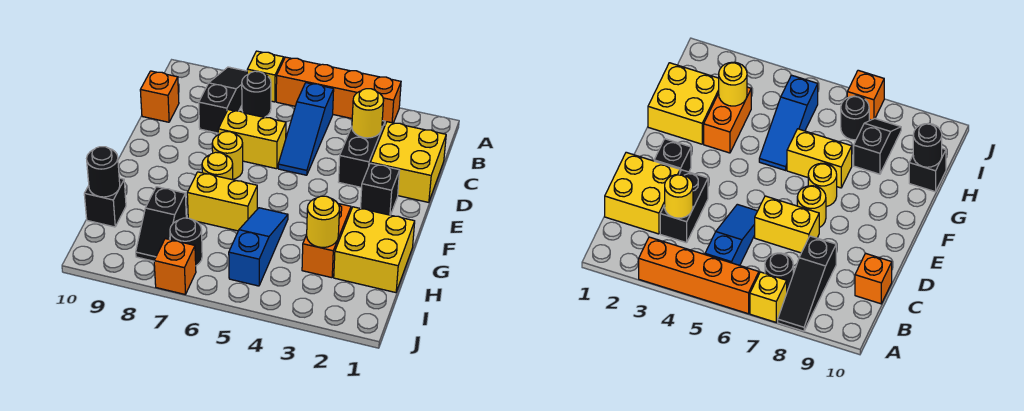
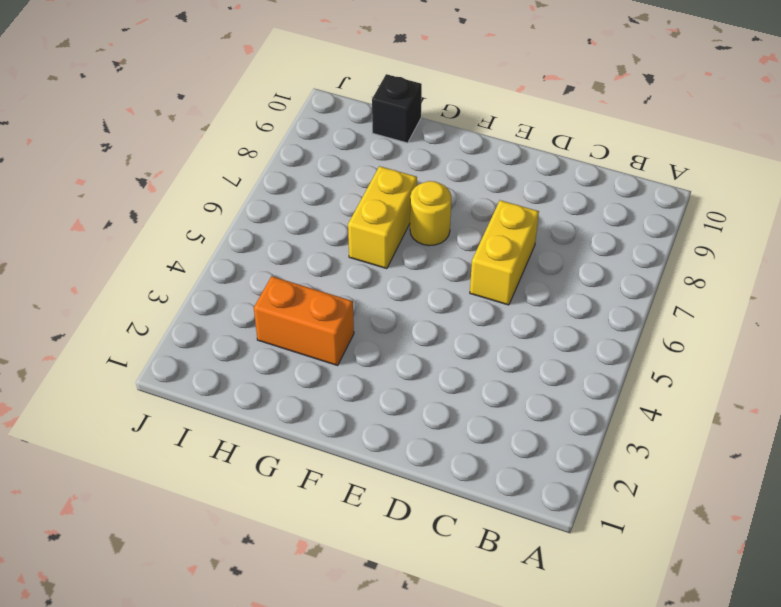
none -> orange brick A3:A6 level 1
none -> yellow brick A7 level 1
none -> black slope A8:C8 level 1 top C

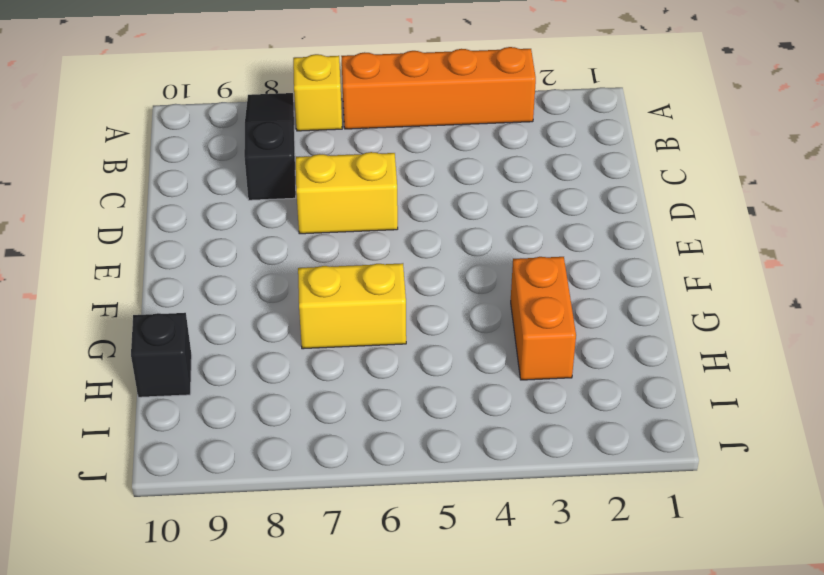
none -> blue slope B5:D5 level 1 top B
none -> black round brick B7 level 1
none -> yellow brick C1:D2 level 1

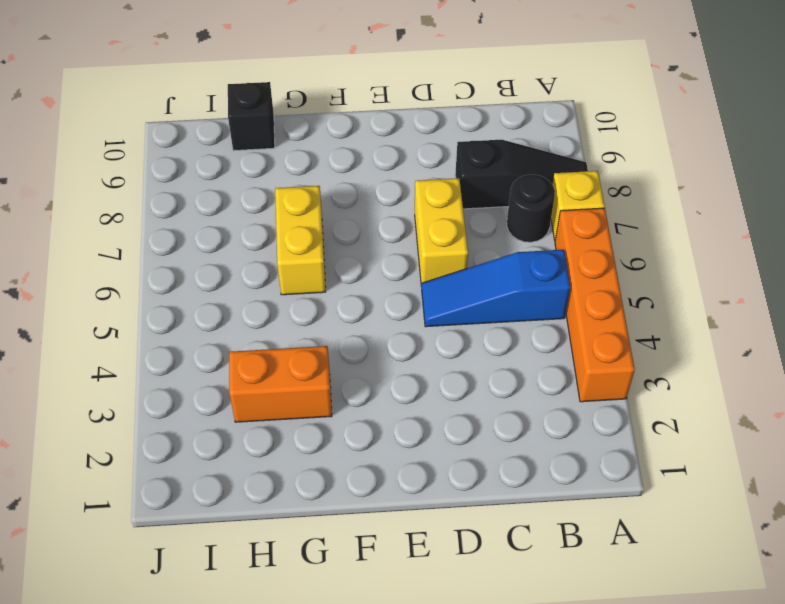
none -> yellow brick C1:D2 level 1
none -> black brick C3:D3 level 1
none -> orange brick C10 level 1

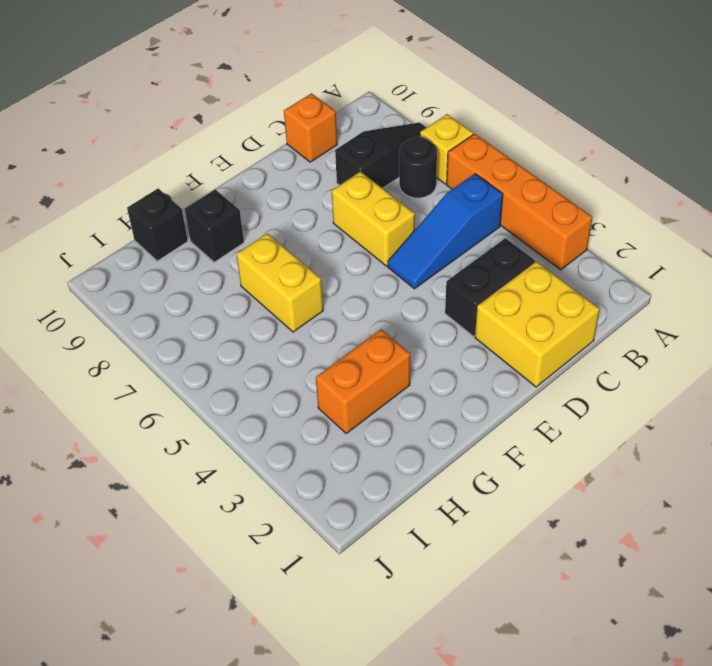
black brick G9 level 1 -> black brick E2 level 1
none -> yellow round brick E7 level 1
none -> yellow round brick F7 level 1
none -> yellow brick G1:H2 level 1

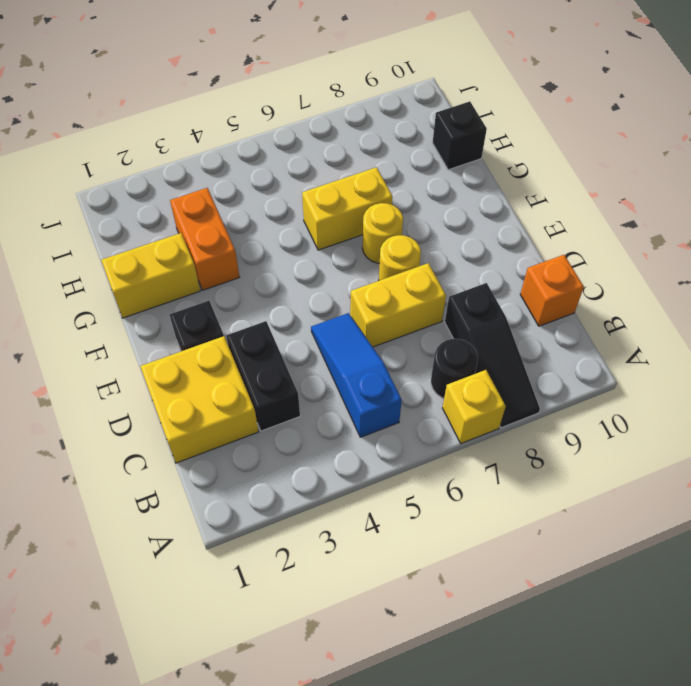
yellow brick G1:G2 level 1 -> yellow brick G1:H2 level 1
none -> orange brick A3:A6 level 1
none -> blue slope G5:I5 level 1 top I
none -> black slope H8:I8 level 1 top H

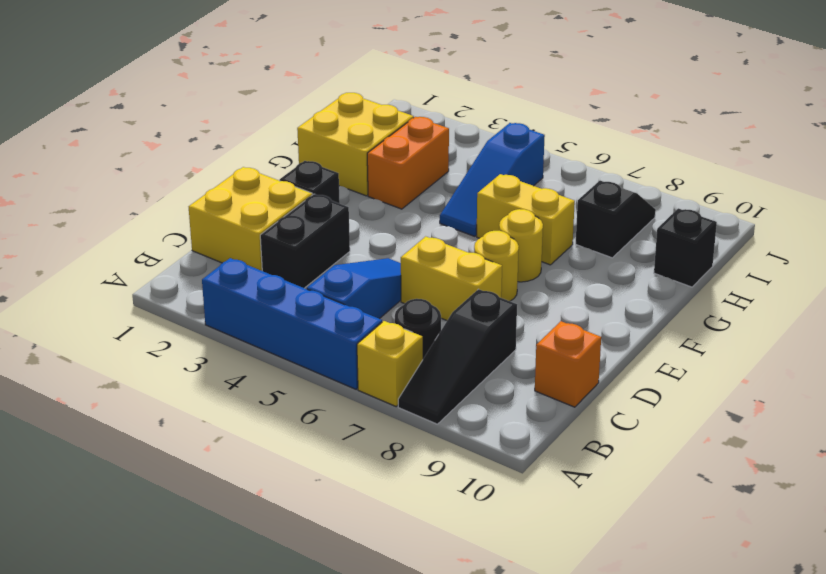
blue brick A3:A6 level 1 -> orange brick A3:A6 level 1
none -> black round brick I7 level 1
none -> orange brick J7 level 1
none -> yellow round brick C3 level 2

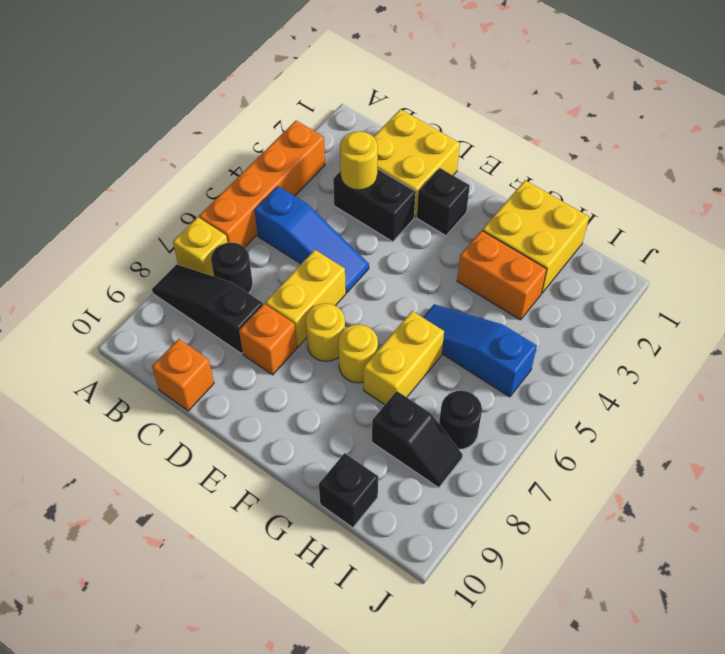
orange brick D8 level 1 -> orange brick J7 level 1
none -> yellow round brick H3 level 2
none -> black round brick H10 level 2

